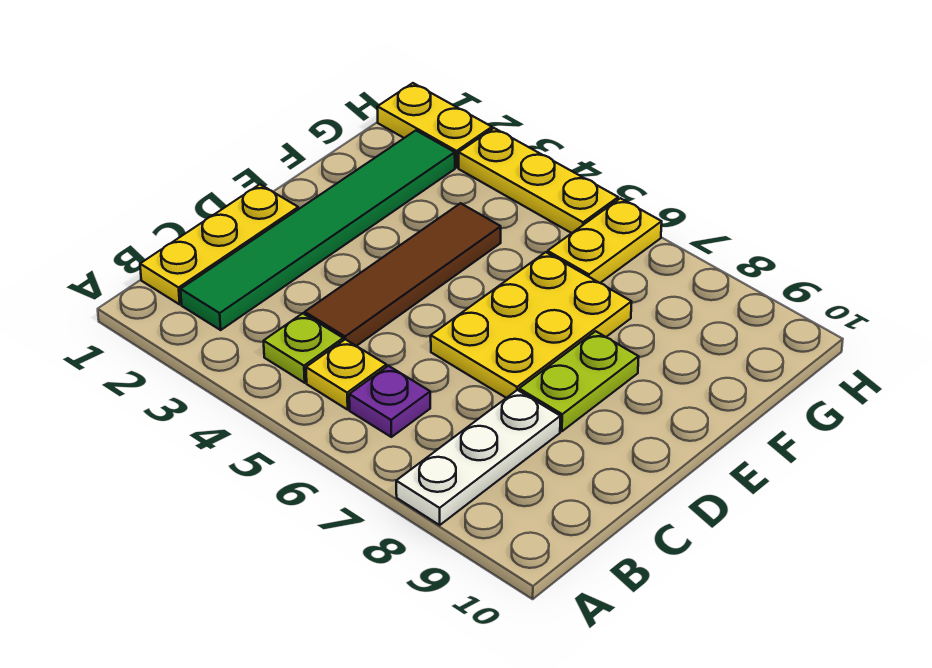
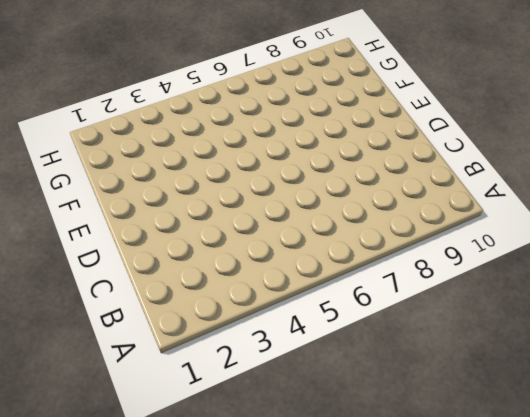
none -> white plate A8:C8 level 1
none -> yellow plate B1:D1 level 1
none -> green tile B2:G2 level 1

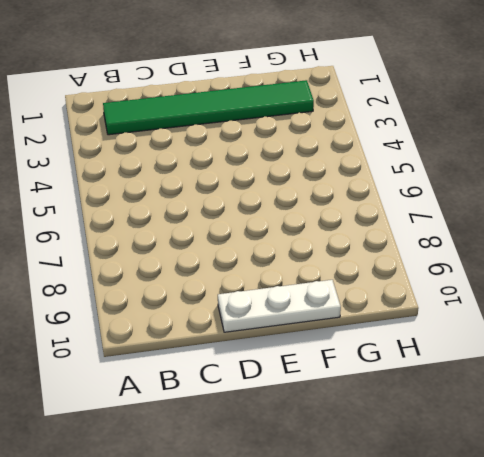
white plate D10:F10 level 1 -> white plate A8:C8 level 1
none -> yellow plate B1:D1 level 1
none -> lime plate B4 level 1
none -> yellow plate B5 level 1

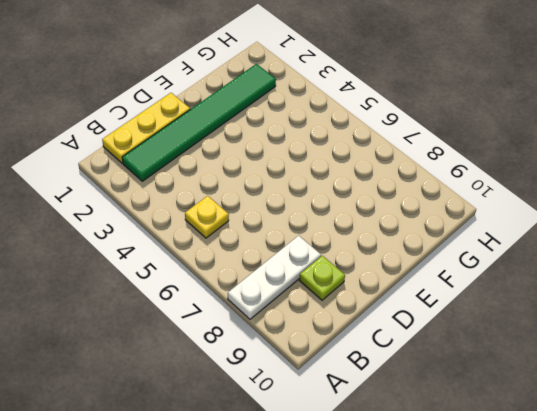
lime plate C9 level 1 -> lime plate B4 level 1
none -> purple plate B6 level 1
none -> brown tile C4:F4 level 1
none -> yellow plate D6:F7 level 1

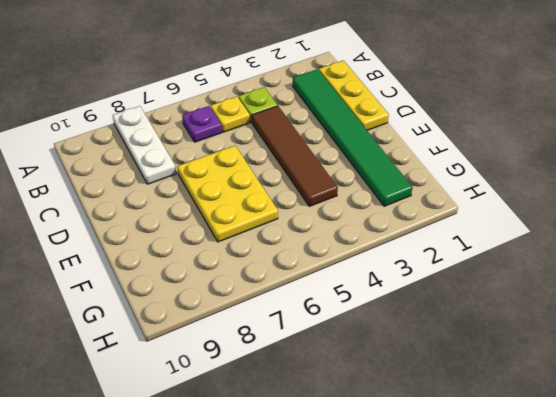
none -> lime plate D8:E8 level 1
none -> yellow plate G6:H6 level 1
none -> yellow plate H1:H2 level 1

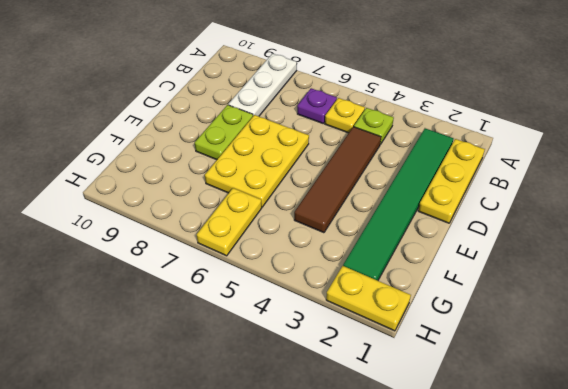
none -> yellow plate H3:H5 level 1

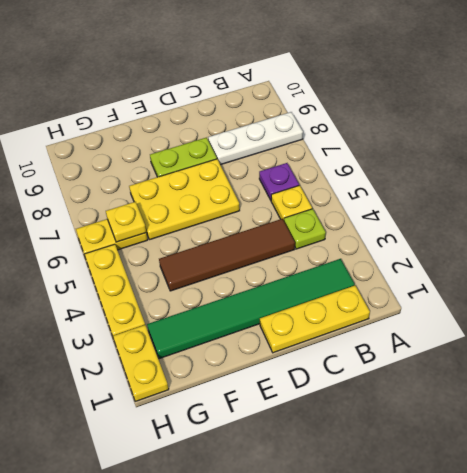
yellow plate G6 level 2 -> none

